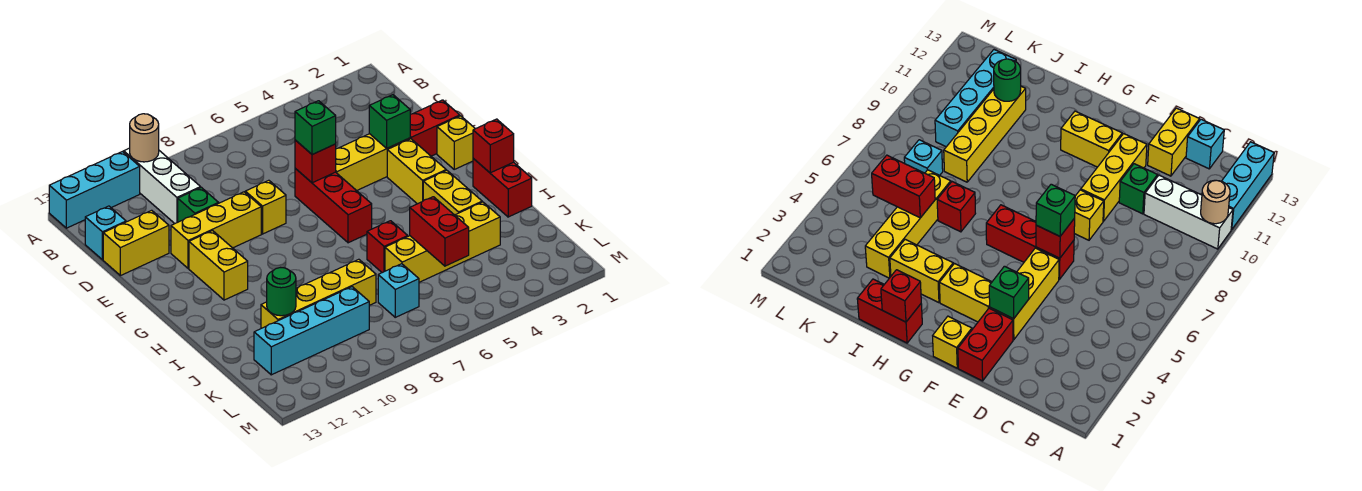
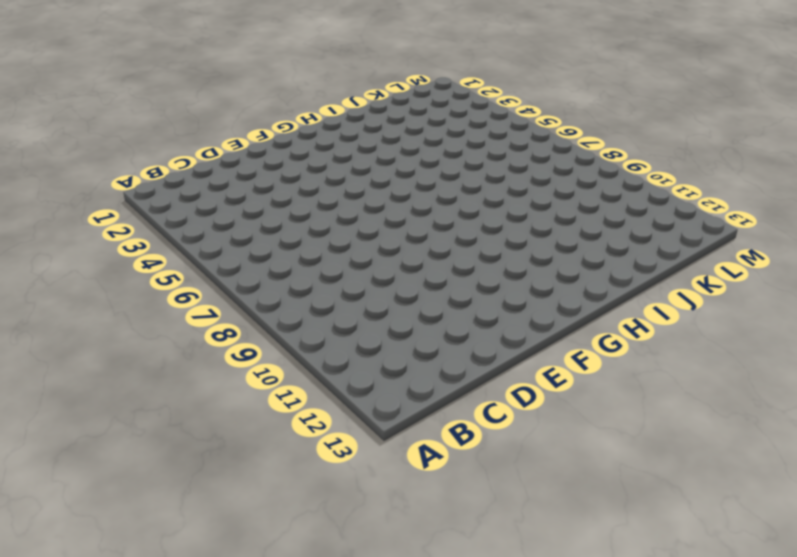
none -> white brick A10:C10 level 1
none -> cyan brick A11:A13 level 1
none -> cyan brick C13 level 1

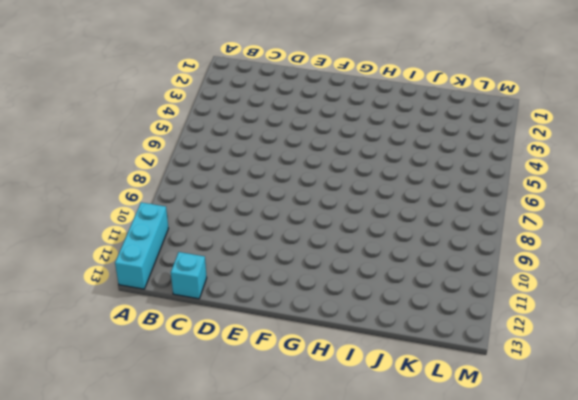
none -> white brick A10:C10 level 1
none -> green brick D10 level 1
none -> yellow brick D12:D13 level 1

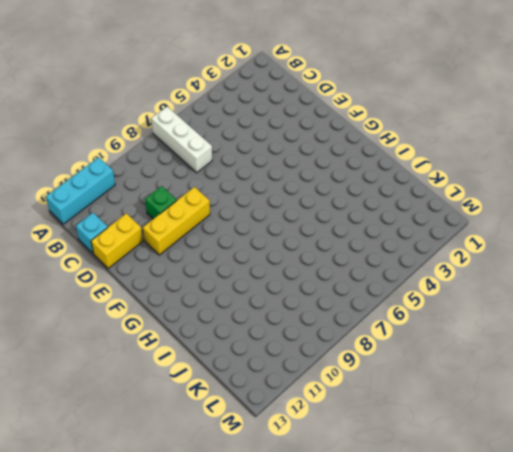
white brick A7:C7 level 1 -> white brick A10:C10 level 1
none -> red brick E1:E2 level 1
none -> yellow brick E3:E5 level 1
none -> red brick E6:G6 level 1

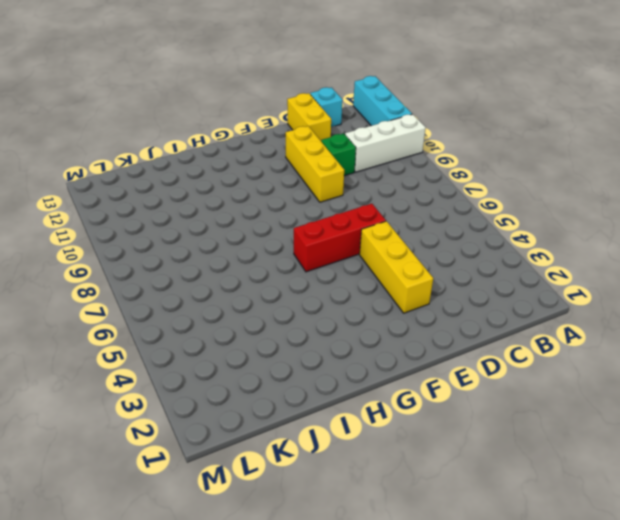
none -> red brick E1:E2 level 1
none -> yellow brick E8 level 1
none -> yellow brick F1 level 1

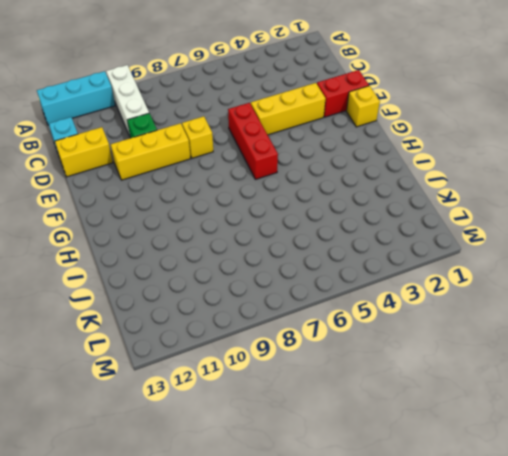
none -> yellow brick F3:G3 level 1
none -> yellow brick F11:G11 level 1
none -> red brick H1:I1 level 1

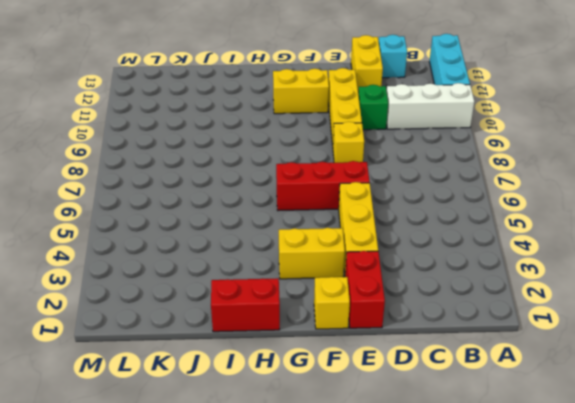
none -> yellow brick H3:I3 level 1
none -> red brick I6 level 1
none -> yellow brick J3:J6 level 1

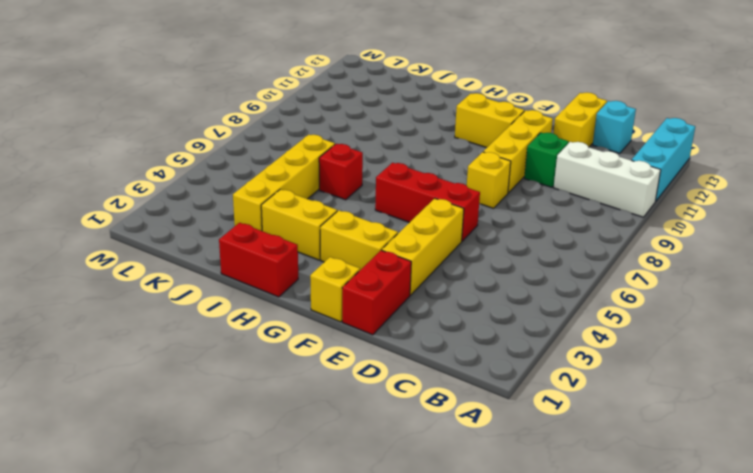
none -> yellow brick J8:J11 level 1
none -> cyan brick K7 level 1
none -> cyan brick K9:K12 level 1

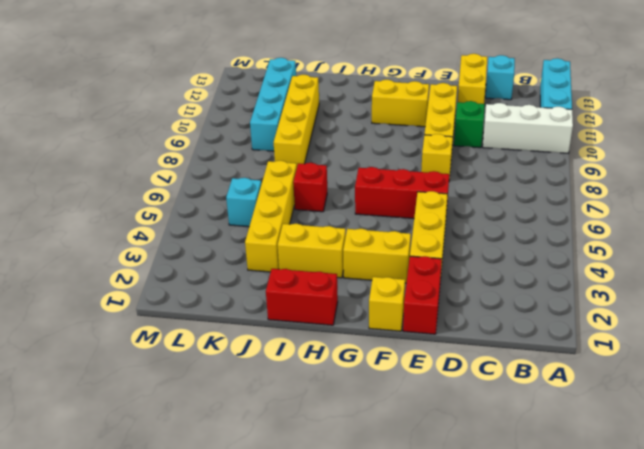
cyan brick K5 level 1 -> cyan brick K7 level 1
none -> tan round brick A10 level 2
none -> green brick E3 level 2
none -> red brick E6 level 2

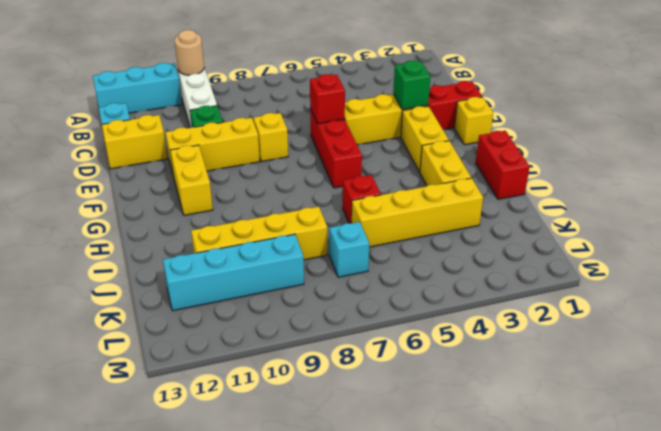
none -> red brick H1 level 2
none -> red brick J5:K5 level 2
none -> green round brick J11 level 2

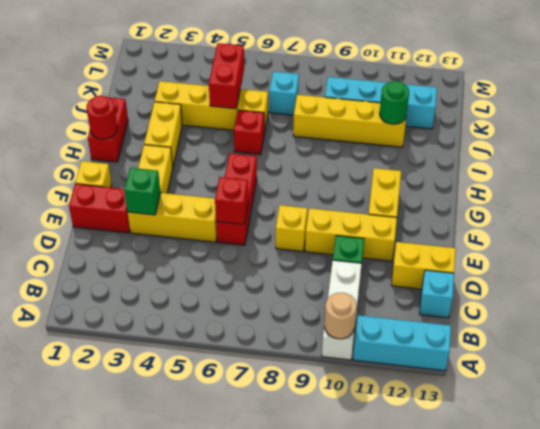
red round brick H1 level 2 -> red brick H1 level 2
none -> green brick E6 level 3

